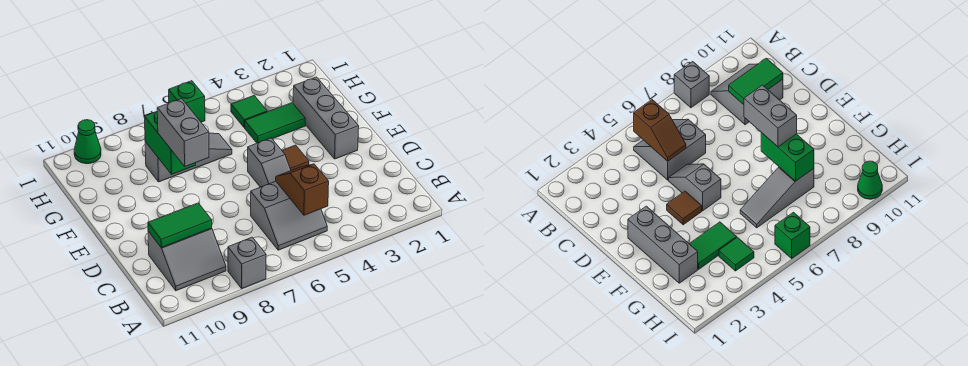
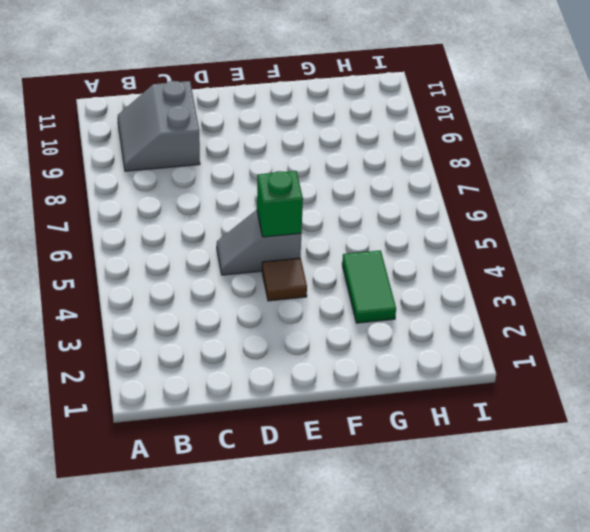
green brick E5 level 2 -> green brick I6 level 1
none -> grey brick A8 level 1
none -> grey slope B5:C6 level 1 top C
none -> grey brick E2:G2 level 1

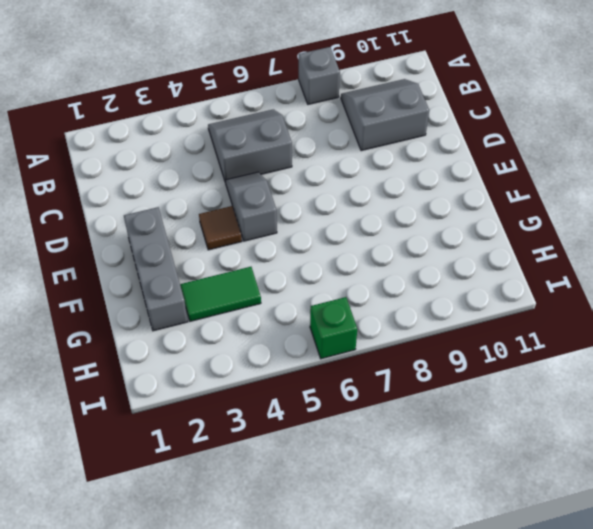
none -> grey slope G6:G8 level 1 top 8
none -> green tile H4 level 1
none -> green cone I10 level 1

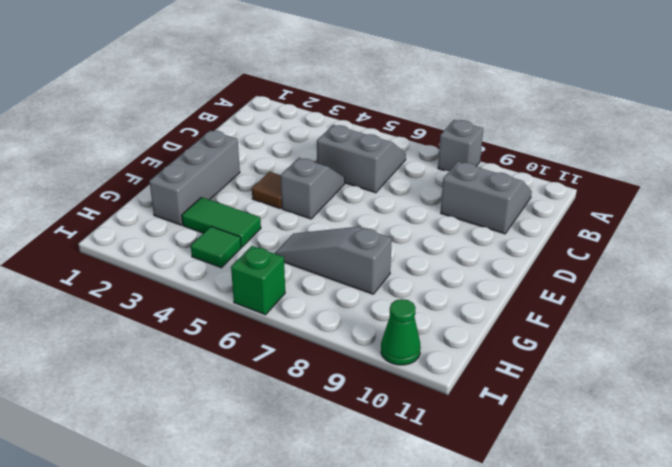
none -> brown slope B5:C5 level 2 top B
none -> green tile C9:C10 level 2
none -> green brick F8:G8 level 2

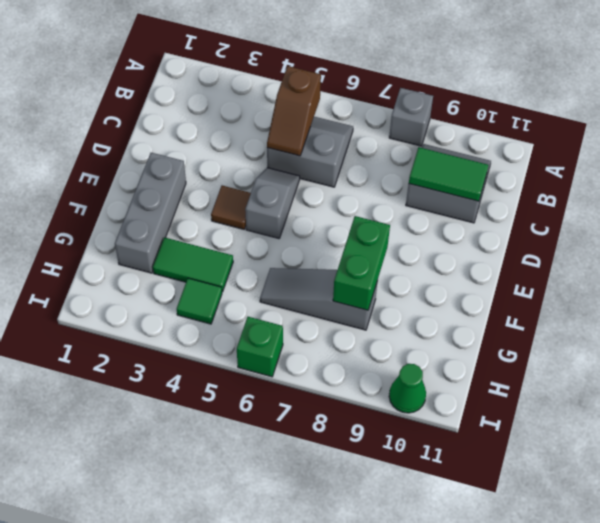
none -> grey brick E8:F8 level 3

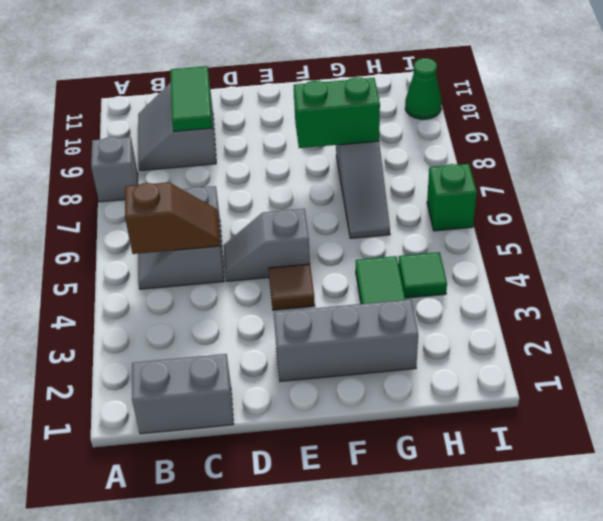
grey brick B1:C1 level 1 -> grey brick E8:F8 level 3

